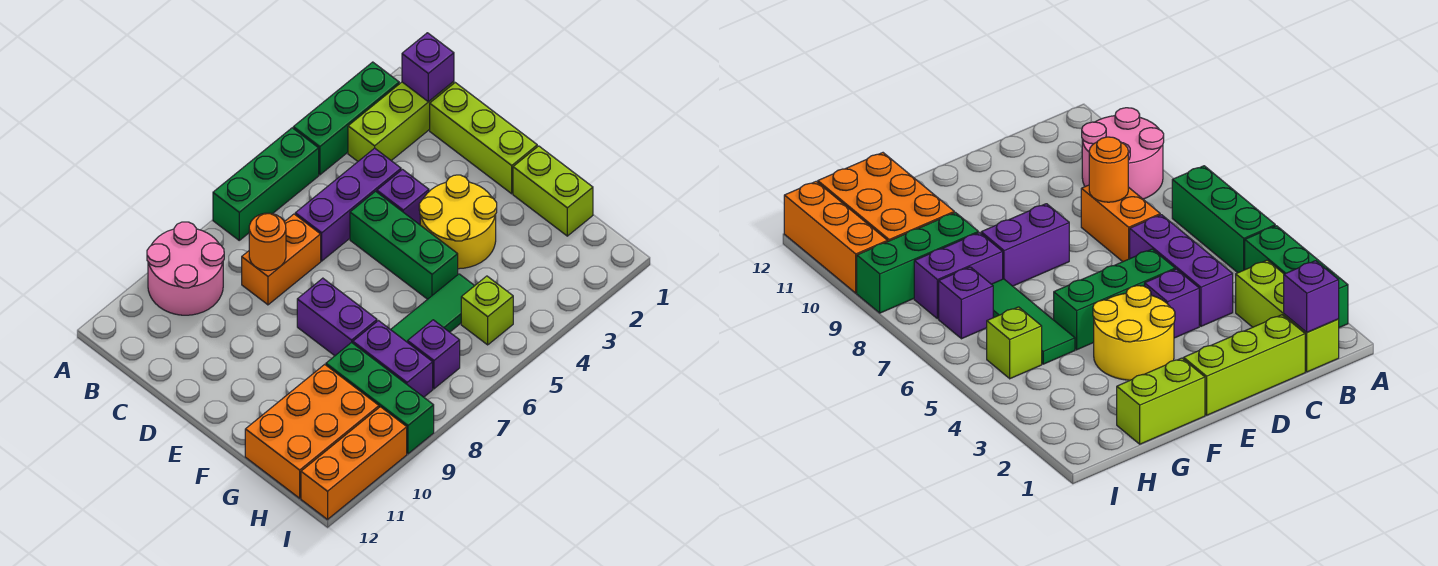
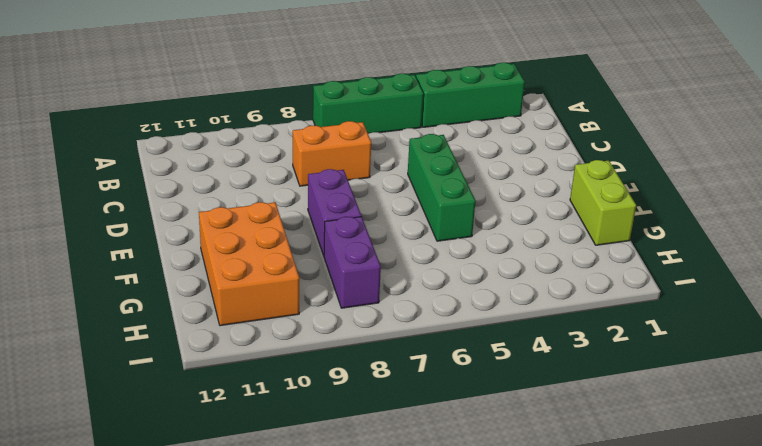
orange brick F10:H11 level 1 -> orange brick G10:H12 level 1
none -> pink round brick A9:B10 level 1
none -> lime brick B1:B3 level 1
none -> lime brick C1:E1 level 1

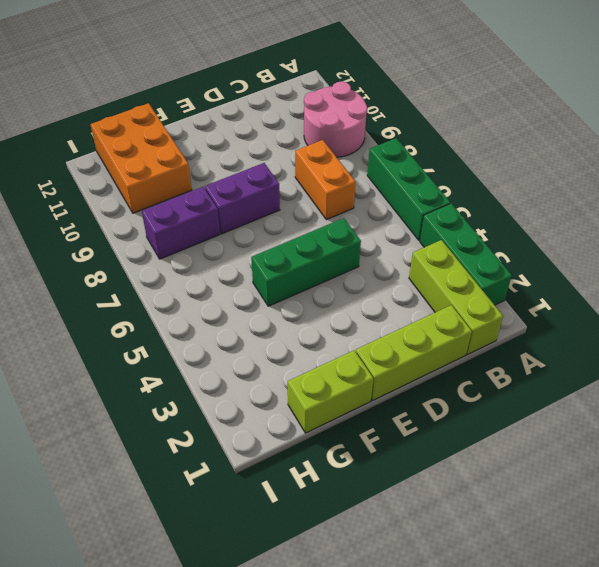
none -> purple brick C4:C6 level 1
none -> purple brick D4 level 1
none -> yellow round brick E3:F4 level 1

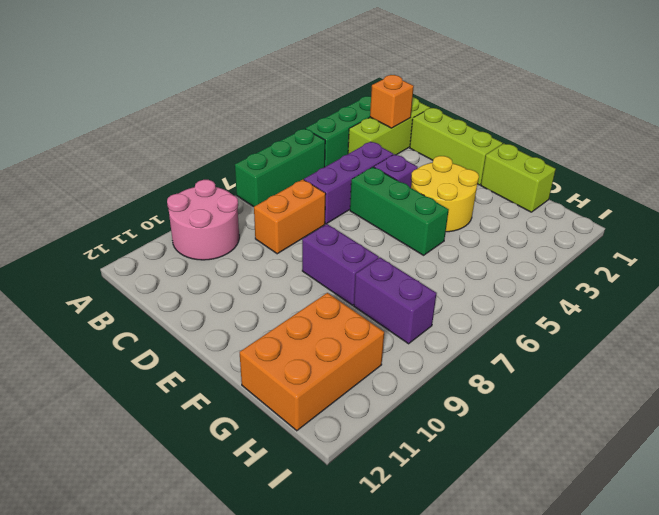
orange brick B2 level 2 -> none
none -> green tile G5:G7 level 1
none -> green brick G9:I9 level 1
none -> lime brick H5 level 1

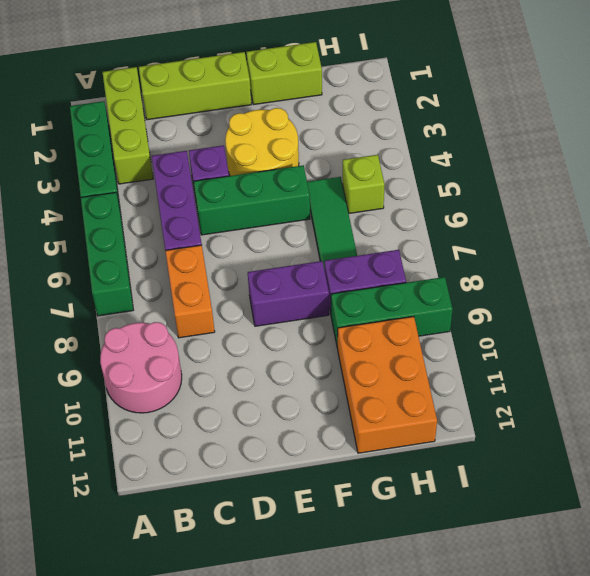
none -> purple brick H7 level 1
none -> orange brick I10:I12 level 1
none -> purple brick B1 level 2

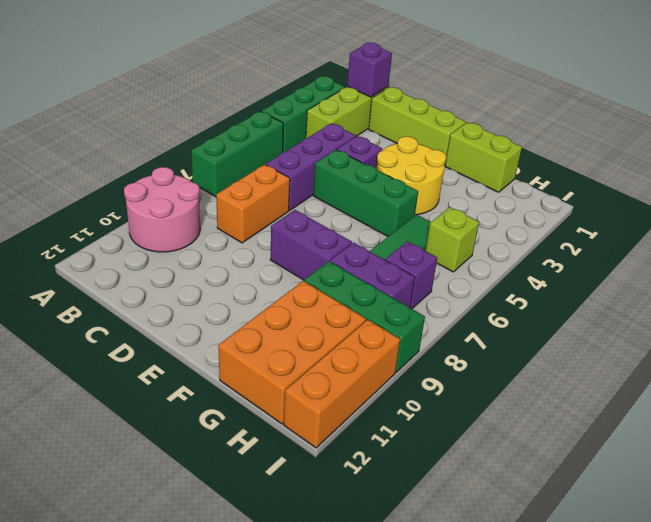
none -> orange round brick C8 level 2

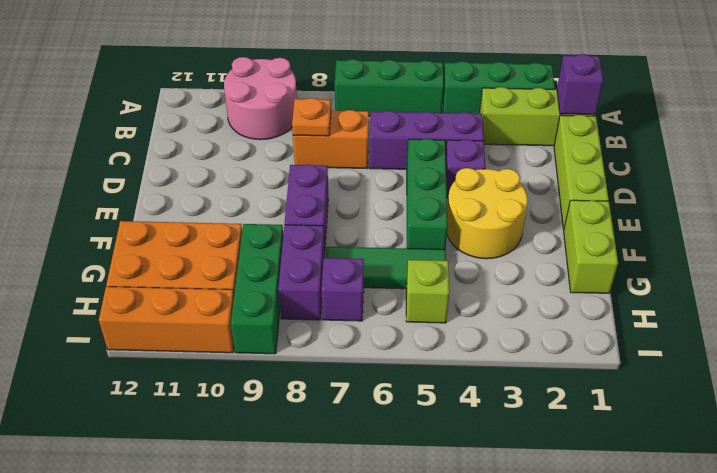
orange plate C8 level 2 -> orange round brick C8 level 2

